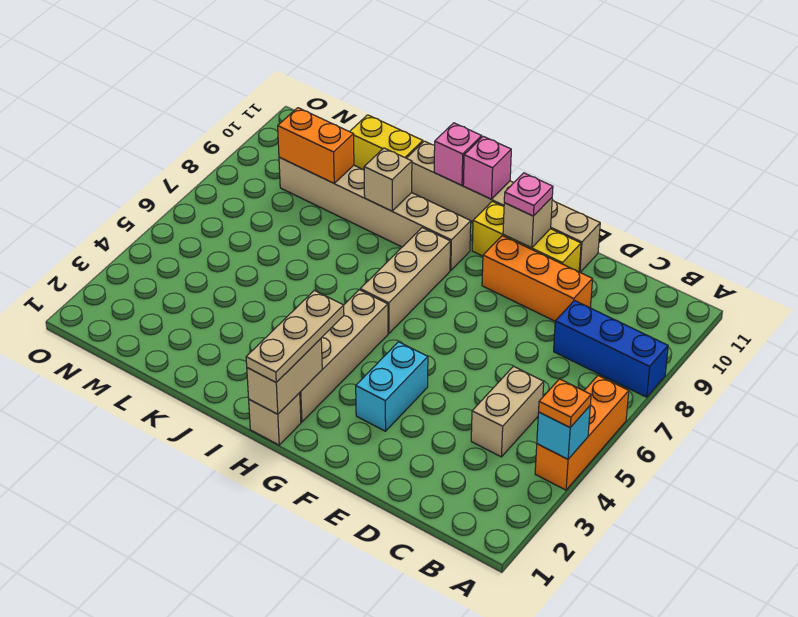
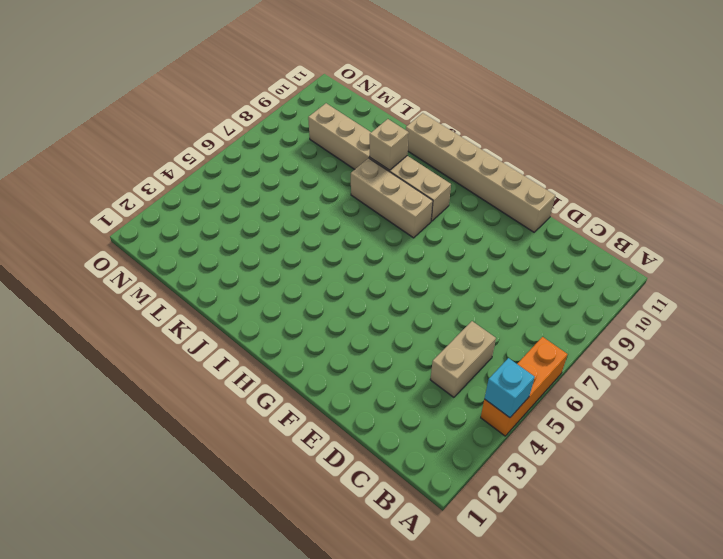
tan brick H8:J8 level 1 -> tan brick H6:H8 level 1
none -> blue brick A8:C8 level 1
none -> orange brick D9:F9 level 1
none -> yellow brick E10:G10 level 1

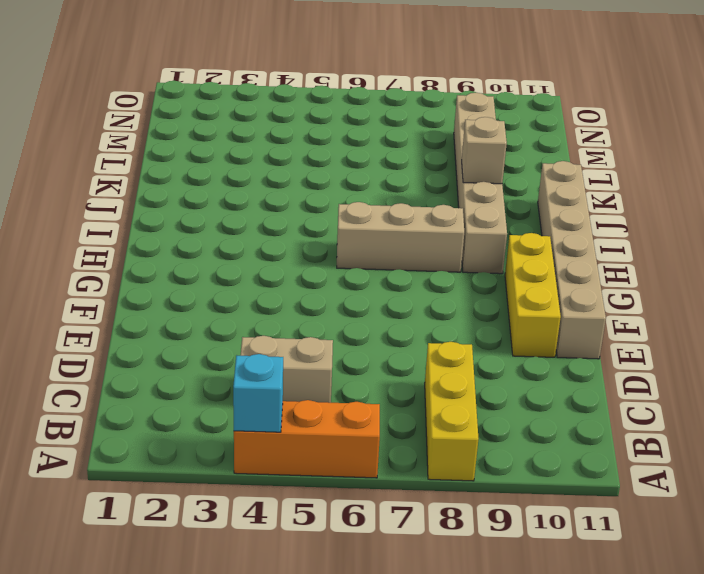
yellow brick A8:C8 level 1 -> blue brick A8:C8 level 1
none -> orange brick D9:F9 level 1
none -> cyan brick F3:F4 level 1
none -> tan brick H1 level 1

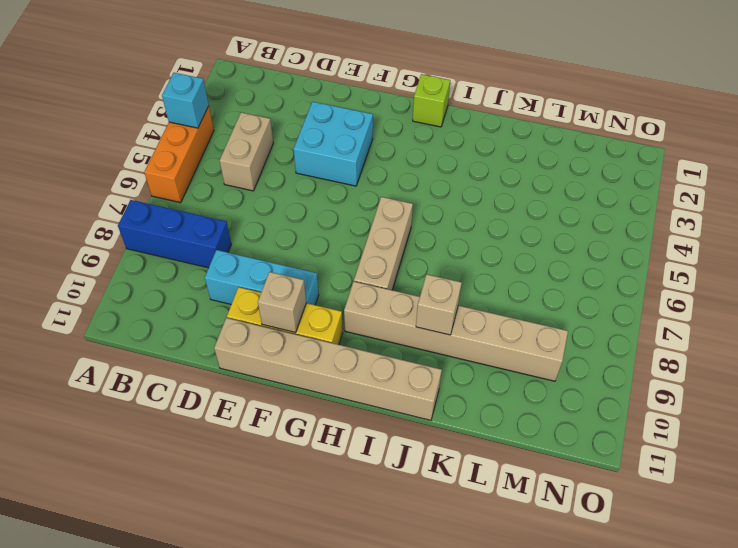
cyan brick D9:F9 level 1 -> orange brick D9:F9 level 1
cyan brick E3:F4 level 1 -> cyan brick F3:F4 level 1
lime brick H1 level 1 -> tan brick H1 level 1
none -> tan brick H2:H5 level 1
none -> yellow brick K11:L11 level 1
none -> tan brick H1:H2 level 2

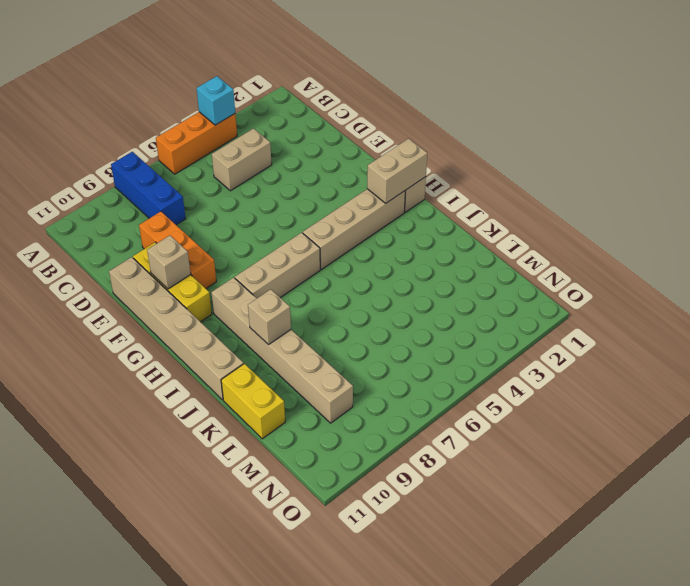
none -> cyan brick F3:F4 level 1
none -> pink brick H11 level 2
none -> pink brick I11 level 2

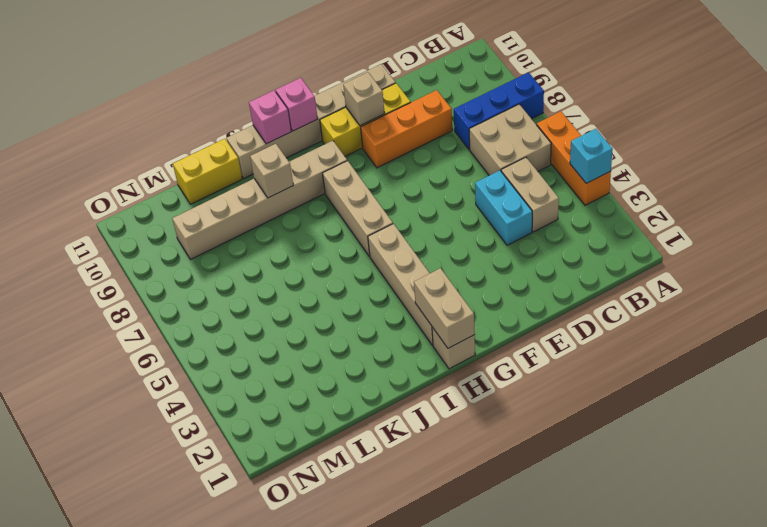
tan brick B6:C7 level 1 -> none
cyan brick D4:D5 level 1 -> cyan brick F3:F4 level 1
none -> orange brick L9:M9 level 2
none -> orange plate A4 level 3
none -> pink plate F10 level 3

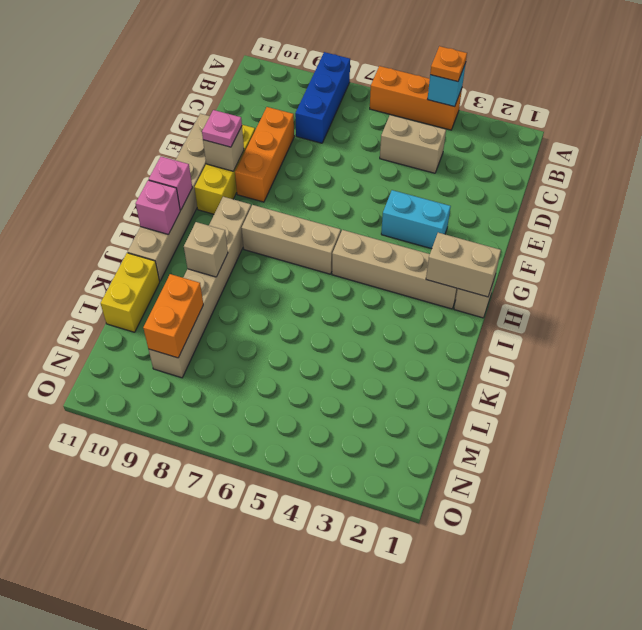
none -> tan plate H1:H3 level 3

